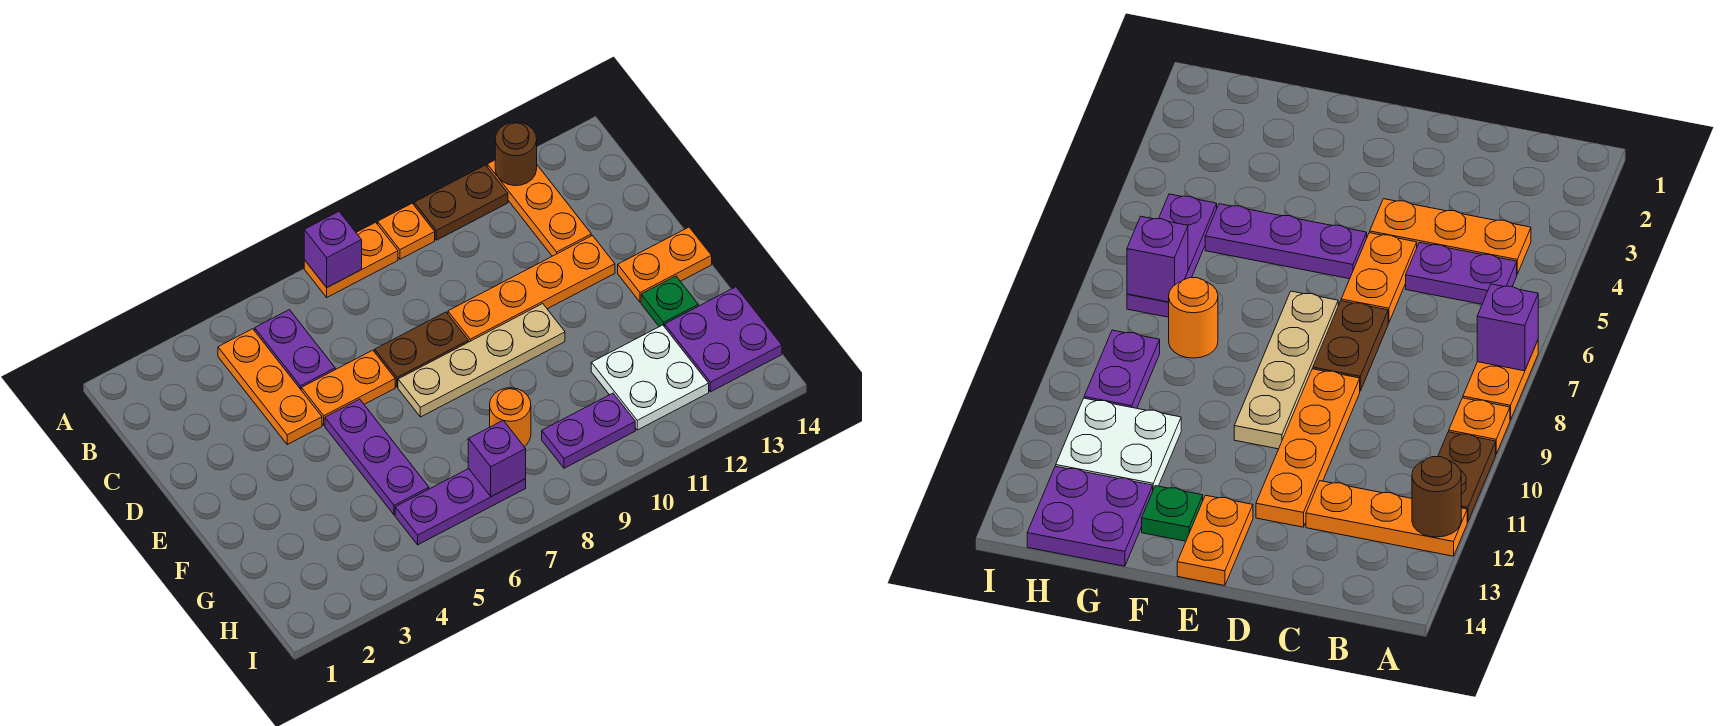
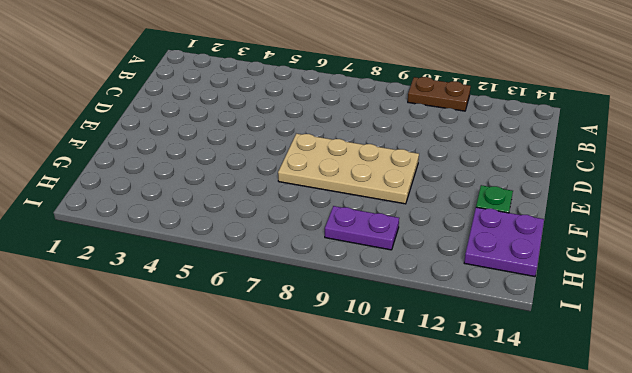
tan plate E7:F10 level 1 -> tan plate E7:E10 level 1
none -> orange plate A7:A8 level 1
none -> orange plate A9 level 1
none -> orange plate A12:C12 level 1

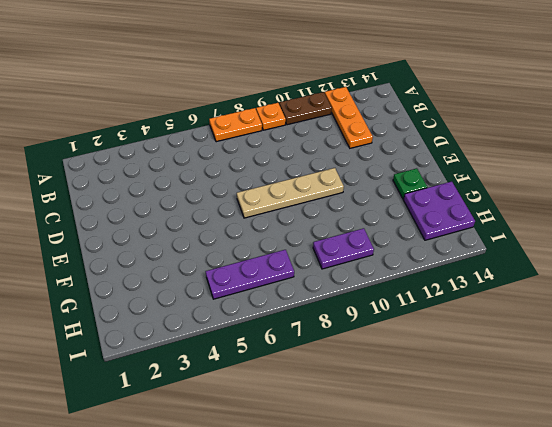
none -> orange plate B4:D4 level 1
none -> purple plate B5:C5 level 1
none -> orange plate D5:D6 level 1

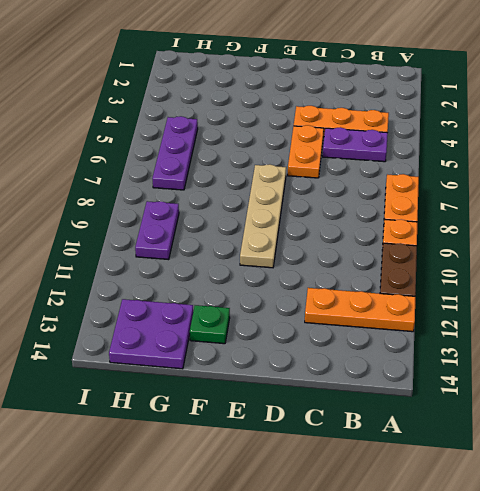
none -> brown plate D7:D8 level 1
none -> orange plate D9:D12 level 1
none -> purple plate E5:G5 level 1

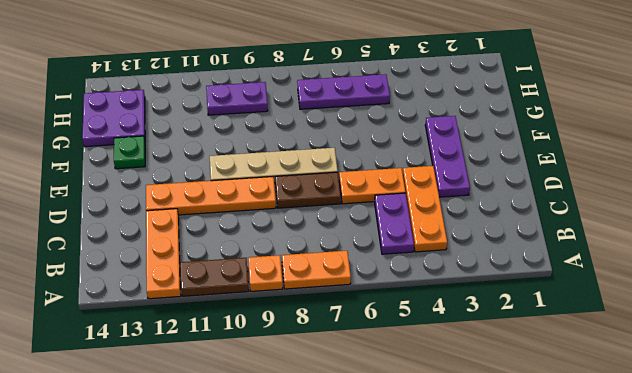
purple plate D3:F3 level 1 -> purple plate E5:G5 level 1
none -> orange plate E13:E14 level 1
none -> orange round brick G8 level 1
none -> white plate G11:H12 level 1

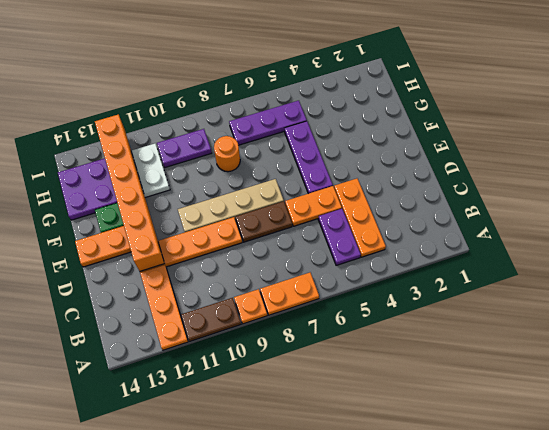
orange brick D12:I12 level 2 -> none
none -> purple brick A7 level 2
none -> brown round brick A12 level 2
none -> purple brick H7 level 2

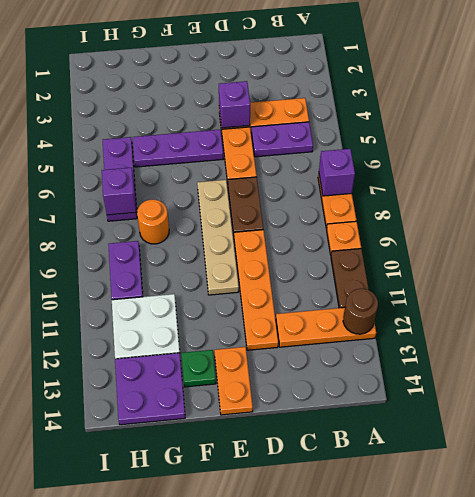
purple brick D4 level 2 -> none

